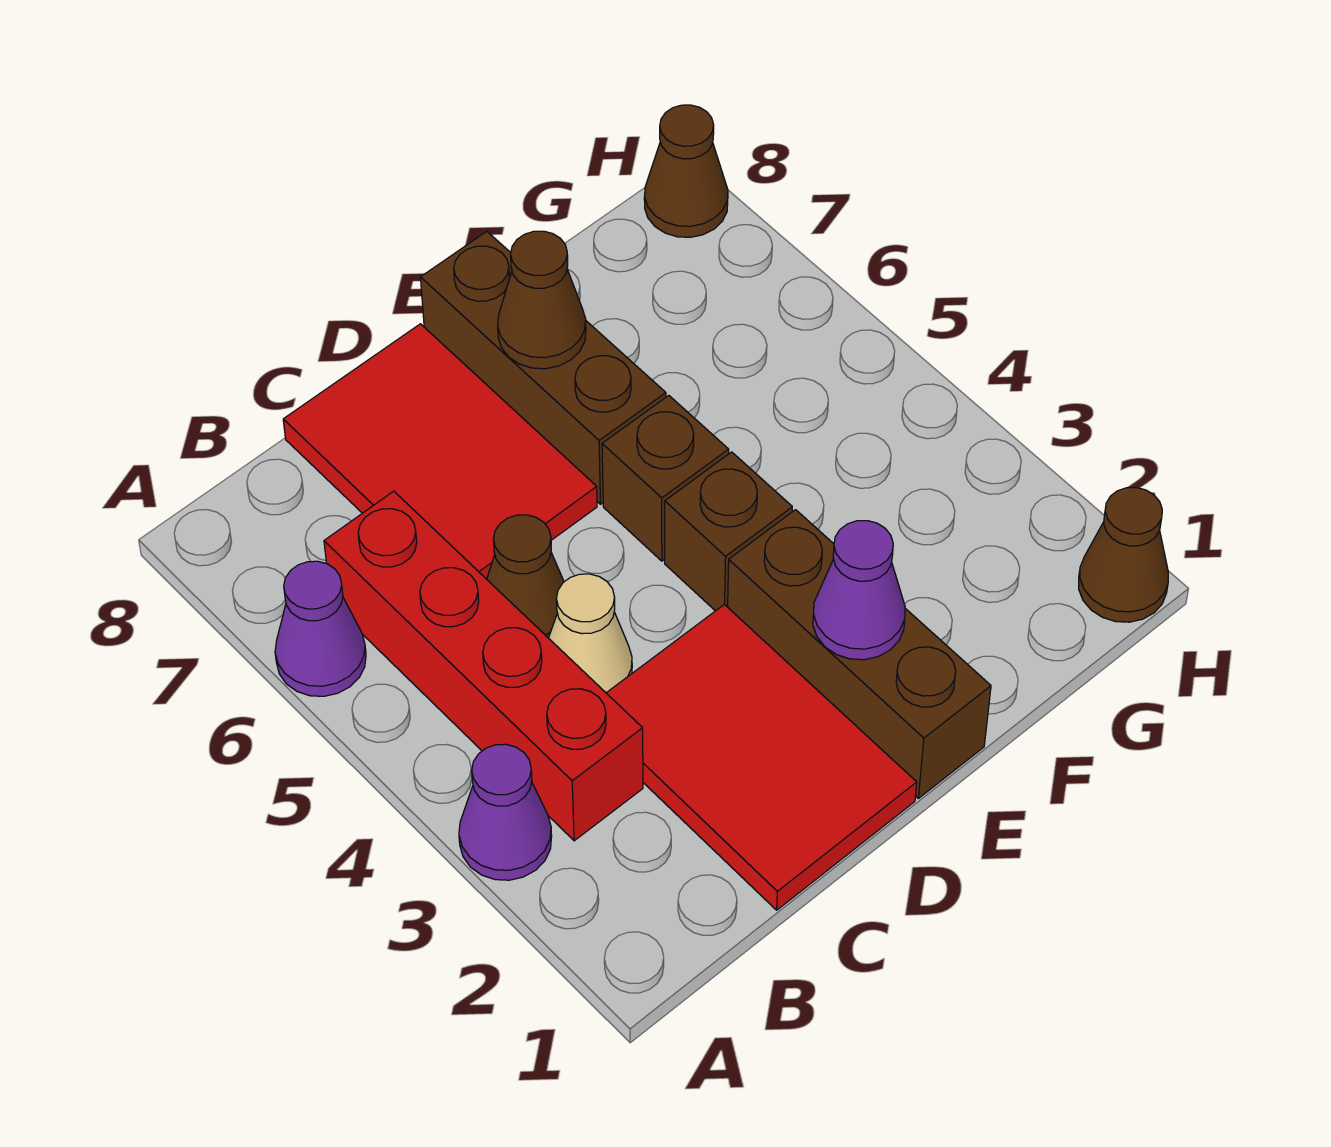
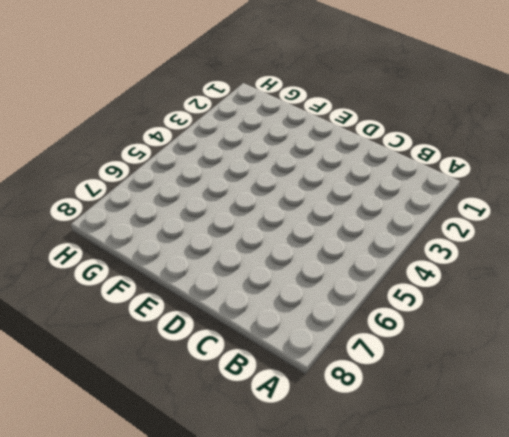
none -> purple cone A3 level 1
none -> purple cone A6 level 1
none -> red brick B3:B6 level 1

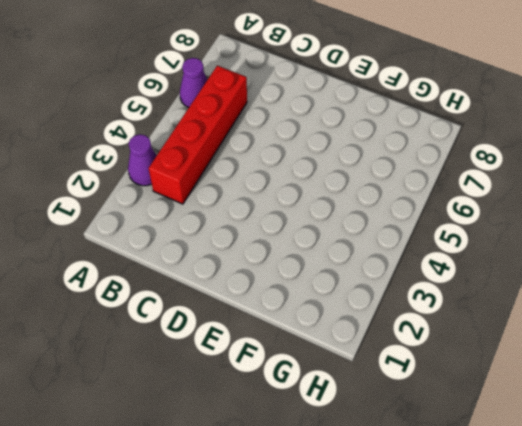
none -> red tile C1:D3 level 1
none -> tan cone C4 level 1
none -> brown cone C5 level 1

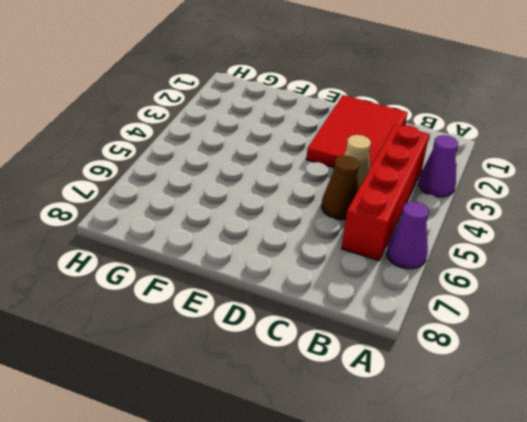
none -> red tile C6:D8 level 1
none -> brown brick E1:E3 level 1
none -> brown brick E4 level 1

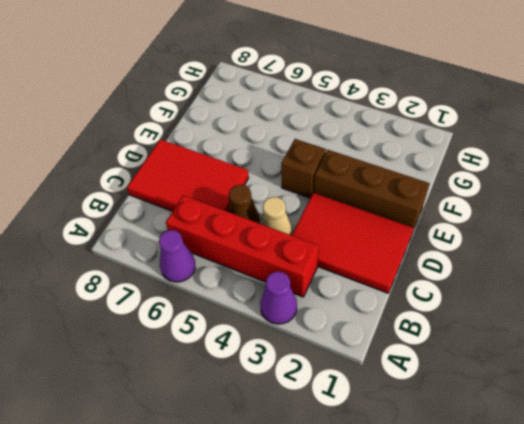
none -> brown brick E5 level 1
none -> brown brick E6:E8 level 1
none -> brown cone H1 level 1

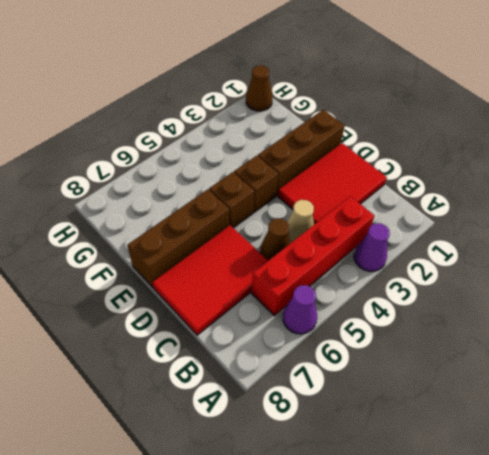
none -> brown cone H8 level 1
none -> purple cone E2 level 2
none -> brown cone E7 level 2

